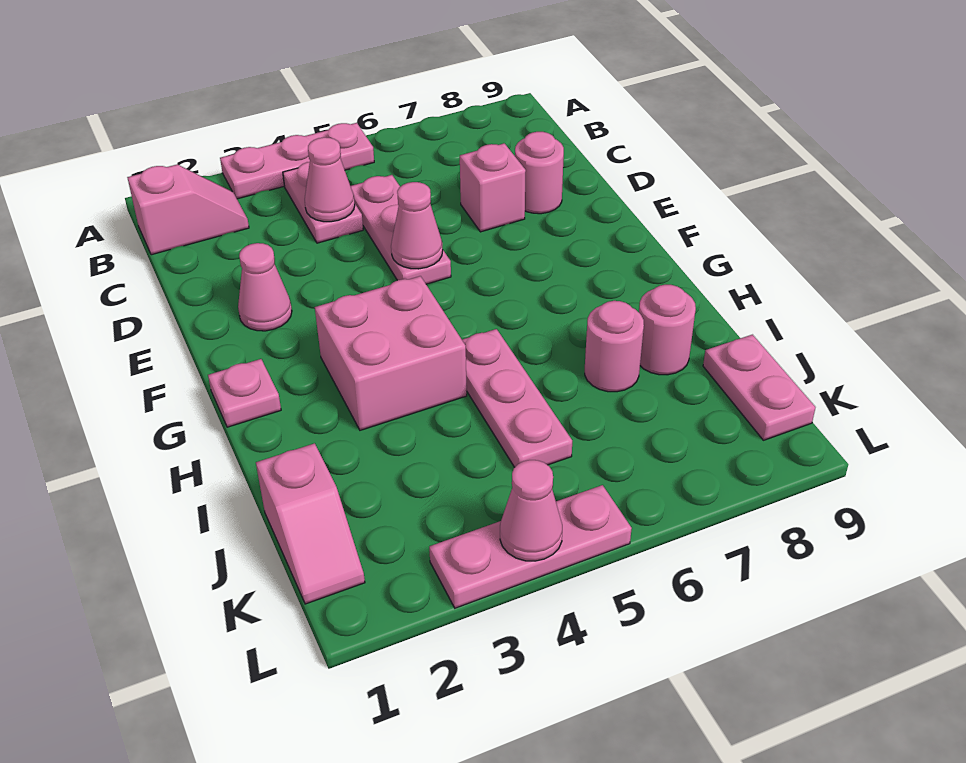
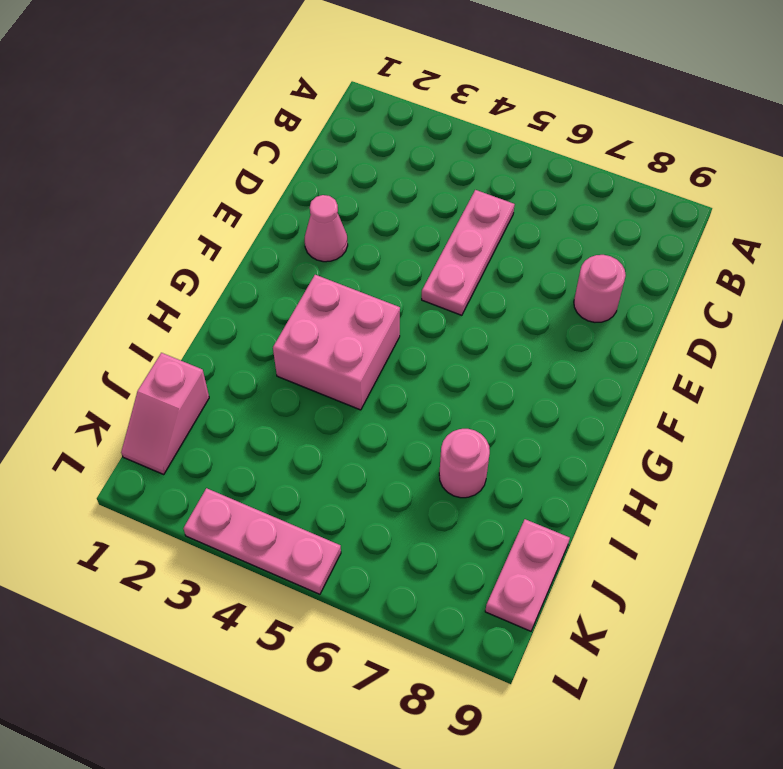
none -> pink plate A3:A5 level 1
none -> pink slope B1:B2 level 1 top 1
none -> pink plate B4:C4 level 1

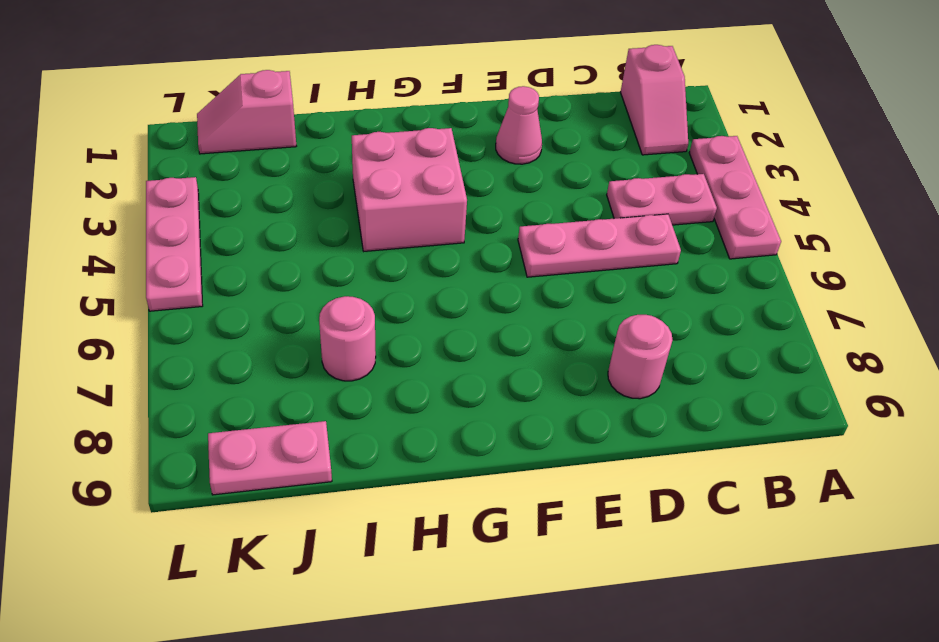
none -> pink brick D7 level 1
none -> pink plate G1 level 1
none -> pink plate H5:J5 level 1

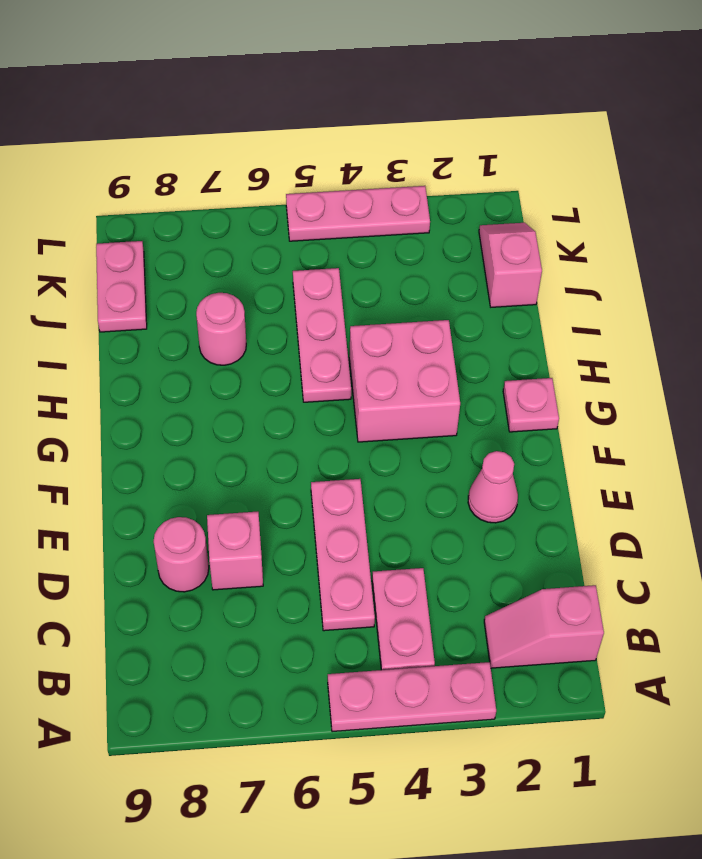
none -> pink round brick I8 level 1
none -> pink cone C4 level 2
none -> pink cone E5 level 2

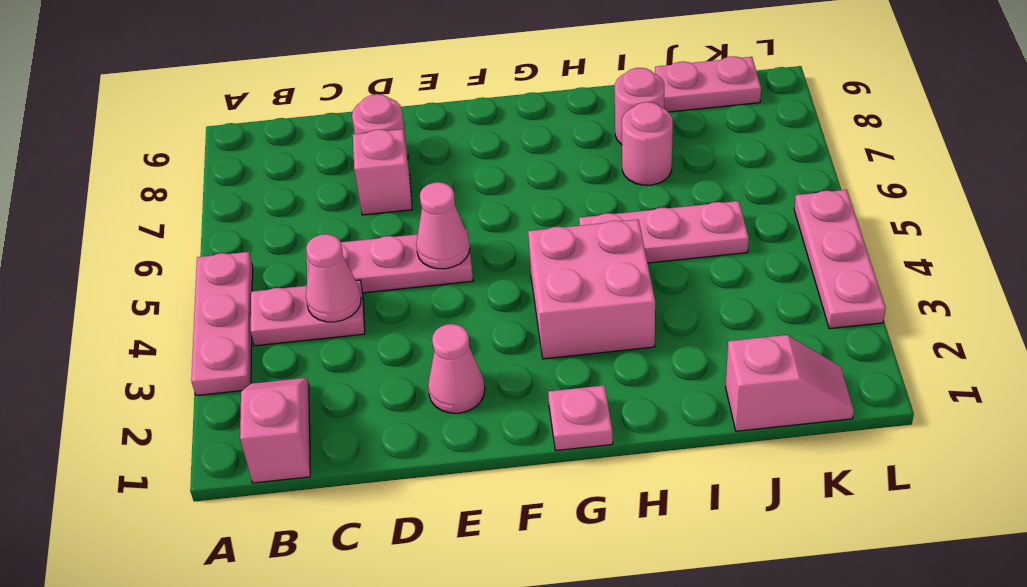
none -> pink cone L4 level 2

